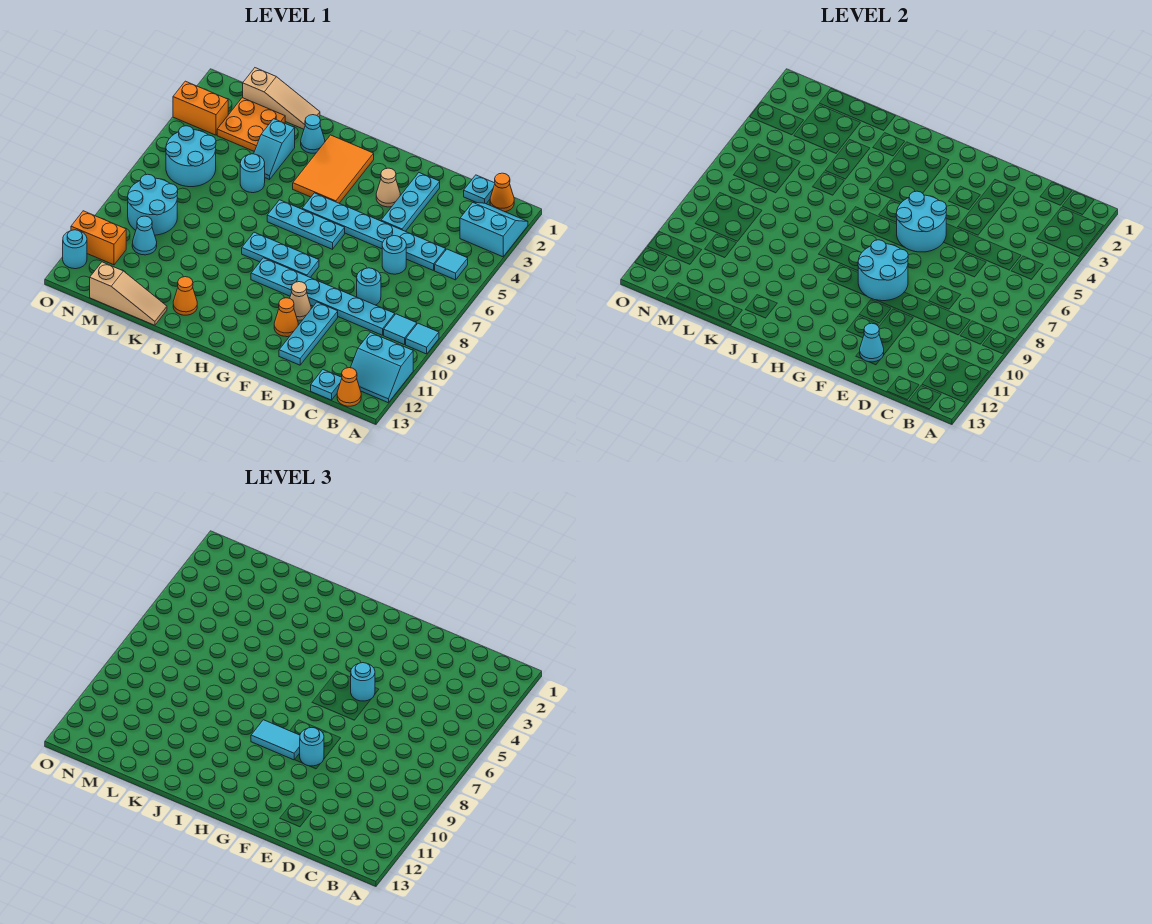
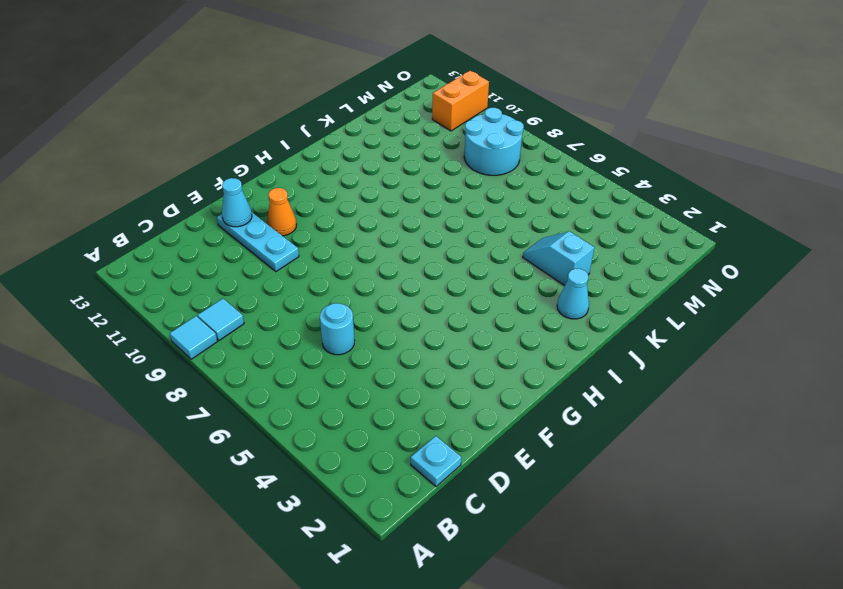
none -> cyan slope A2:B3 level 1 top 3
none -> cyan slope A11:B12 level 1 top 11
none -> orange cone B1 level 1
none -> cyan tile B5 level 1

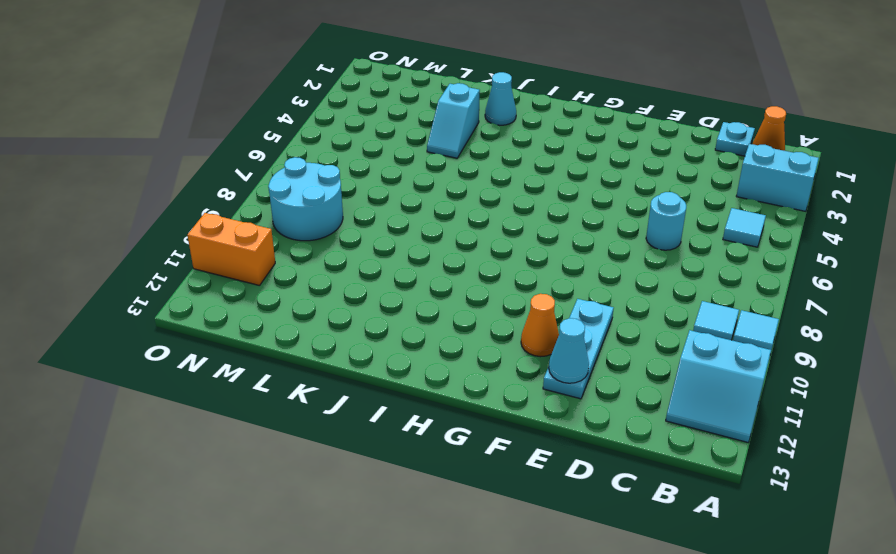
none -> orange cone B13 level 1
none -> cyan plate C5:H5 level 1
none -> cyan plate C9:H9 level 1
none -> cyan plate C13 level 1

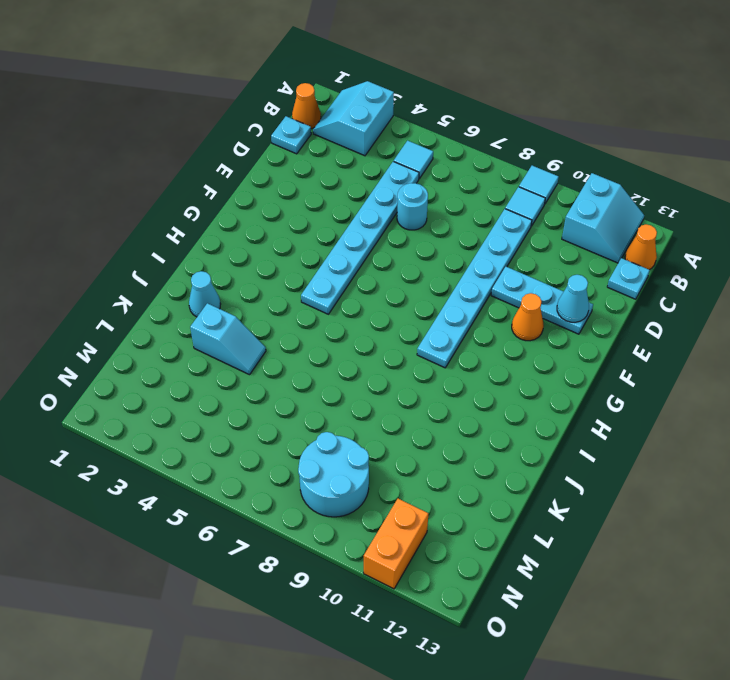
none -> cyan round brick D8 level 1
none -> cyan plate E2:E4 level 1
none -> tan cone F3 level 1
none -> tan cone F10 level 1

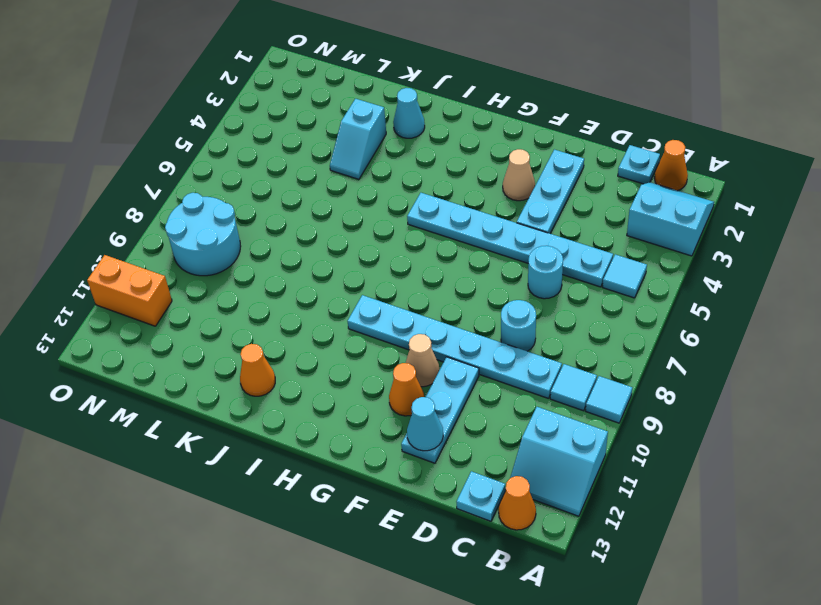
none -> cyan plate G6:I6 level 1
none -> cyan plate G8:I8 level 1
none -> orange tile H2:I4 level 1
none -> tan slope K1:M1 level 1 top M

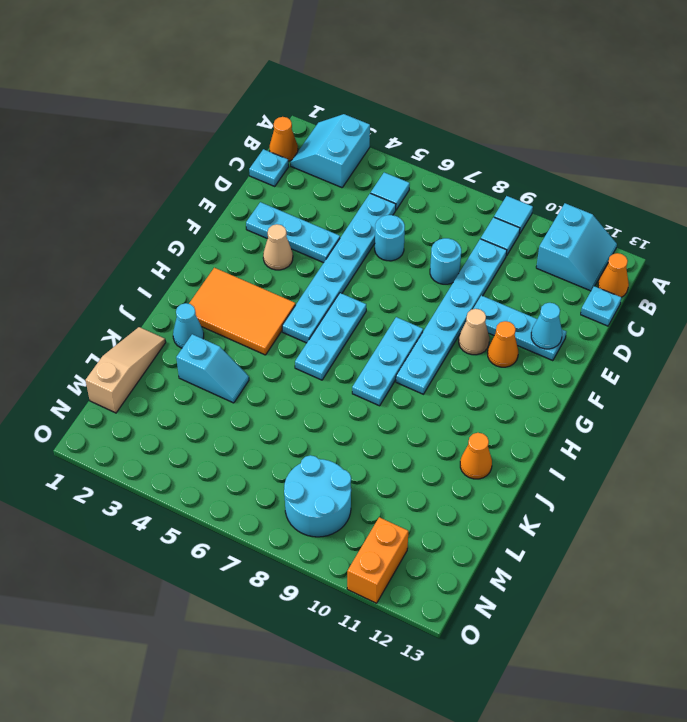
none -> cyan round brick K5 level 1
none -> tan slope K13:M13 level 1 top M
none -> orange plate L2:M3 level 1
none -> cyan round brick M5:N6 level 1

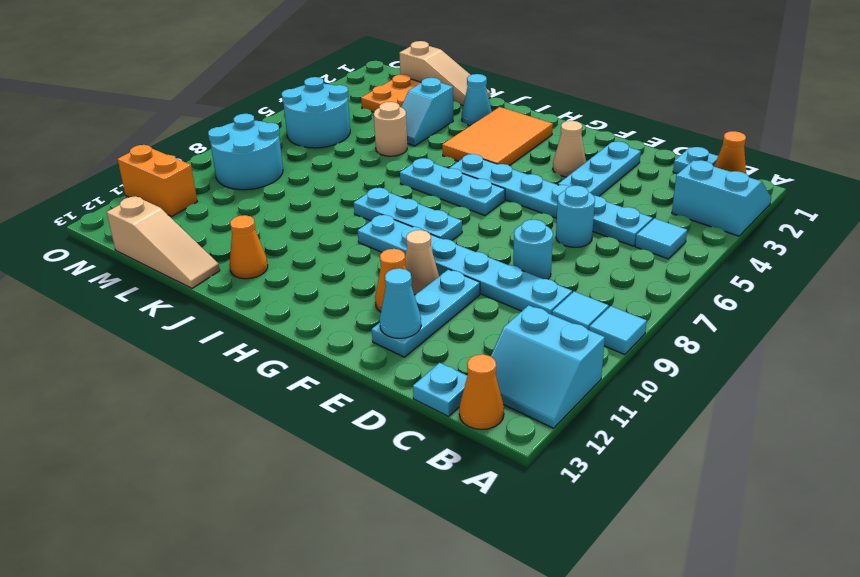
tan round brick K5 level 1 -> cyan round brick K5 level 1
none -> cyan cone M10 level 1
none -> orange brick N3:O3 level 1
none -> cyan round brick O12 level 1
none -> cyan round brick F5:G6 level 2

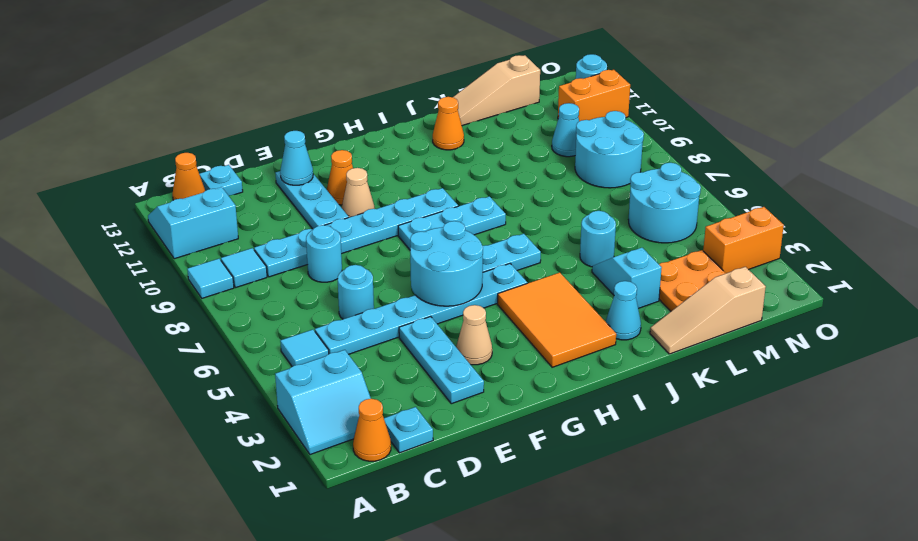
none -> cyan round brick F8:G9 level 2
none -> cyan round brick F5 level 3
none -> cyan round brick F9 level 3
none -> cyan tile G9:H9 level 3

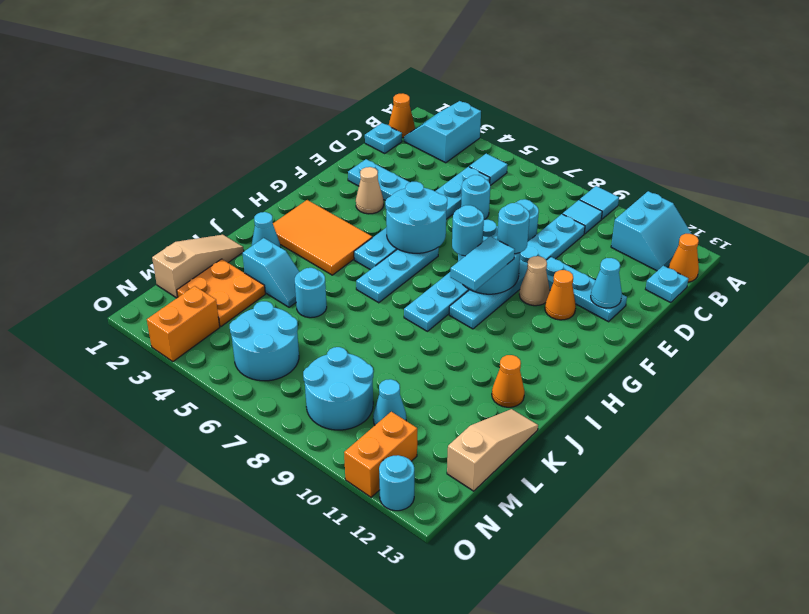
cyan round brick G8 level 3 -> cyan round brick F5 level 3

